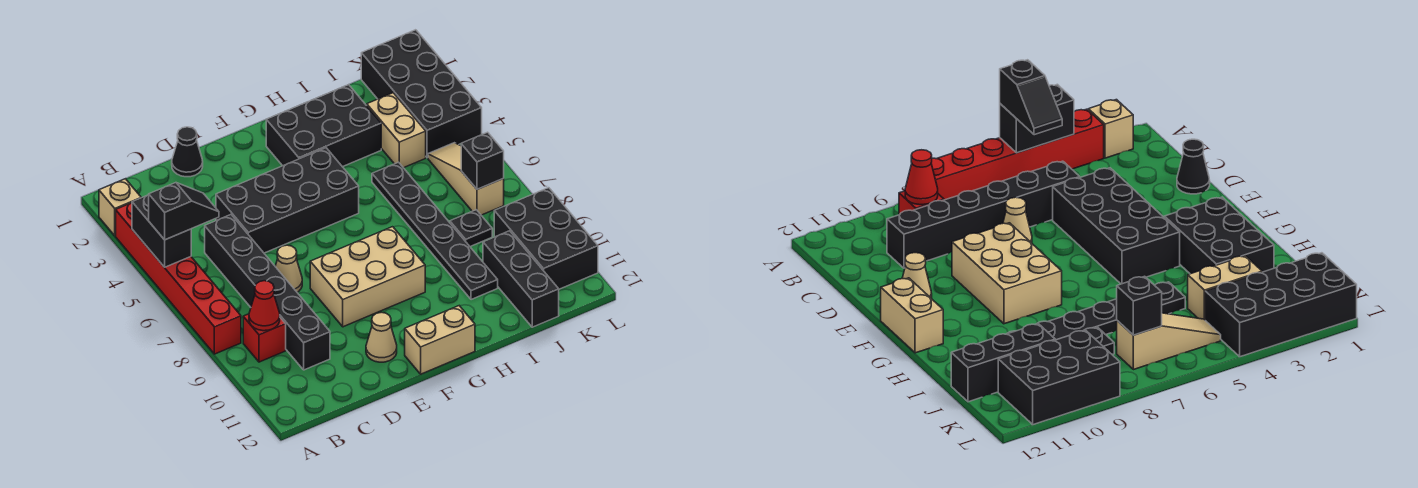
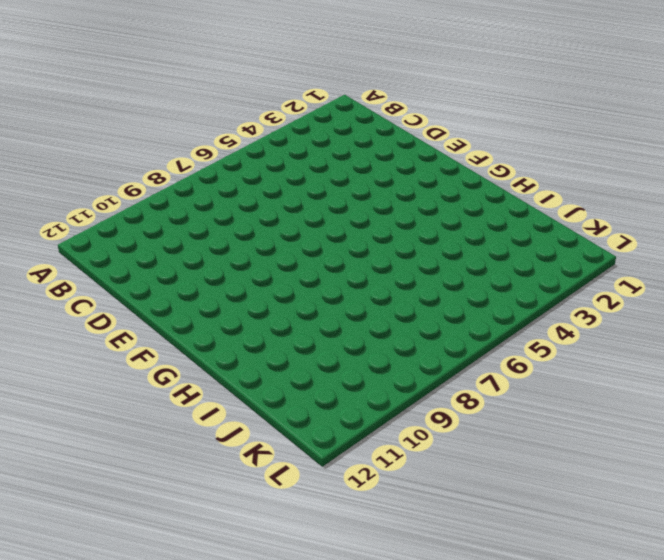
none -> tan brick A2 level 1
none -> red brick A3:A8 level 1
none -> red brick B9 level 1

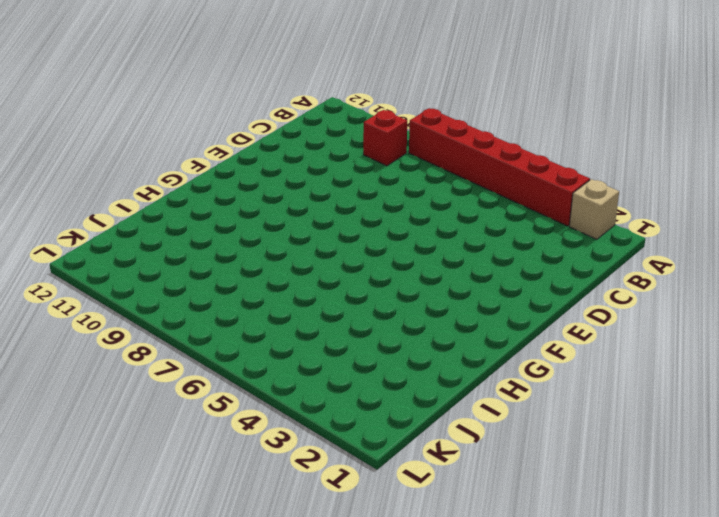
none -> black brick C5:C10 level 1
none -> black cone D1 level 1
none -> black brick D4:G5 level 1

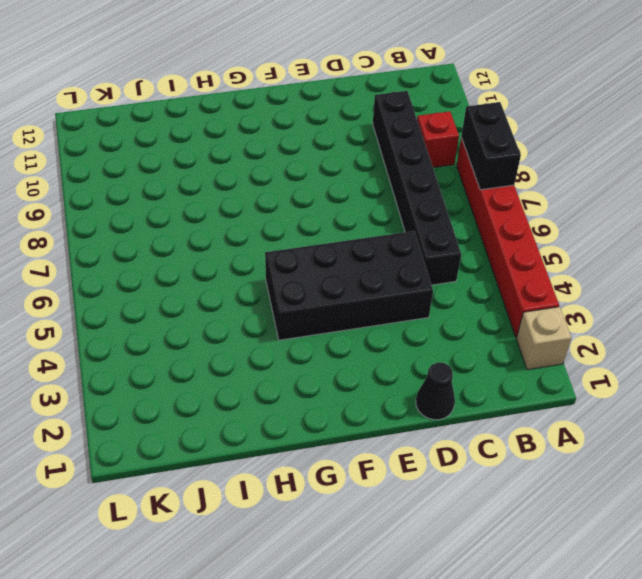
black brick A7:A8 level 2 -> black brick A4:A5 level 2
none -> tan cone D7 level 1
none -> tan brick E8:G9 level 1
none -> tan cone E11 level 1

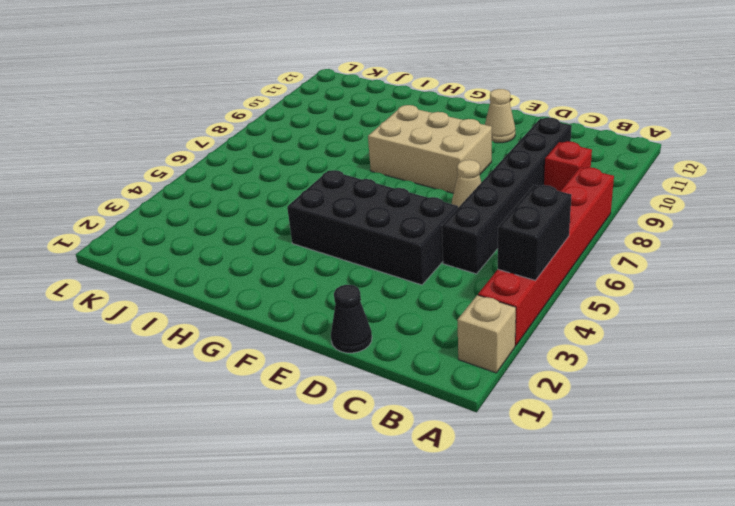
none -> tan brick F12:G12 level 1
none -> black brick G2:I3 level 1
none -> black plate I5:I10 level 1

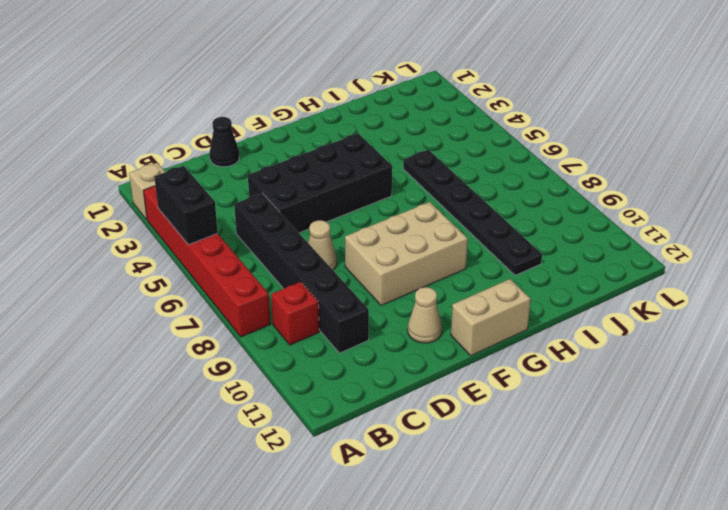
none -> black brick G2:I3 level 1
none -> tan brick J3:J4 level 1
none -> black plate J8 level 1

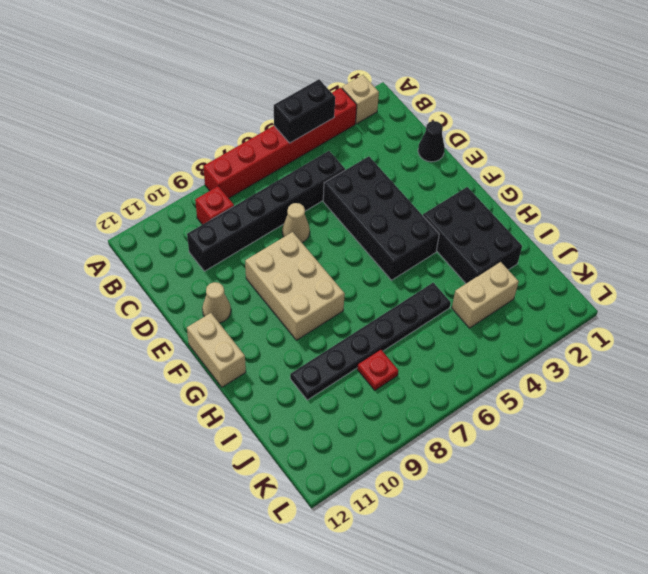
red plate J8 level 1 -> black plate J8 level 1
none -> black brick J10:J12 level 1
none -> black brick K1:L4 level 1
none -> tan slope K5:K7 level 1 top 7

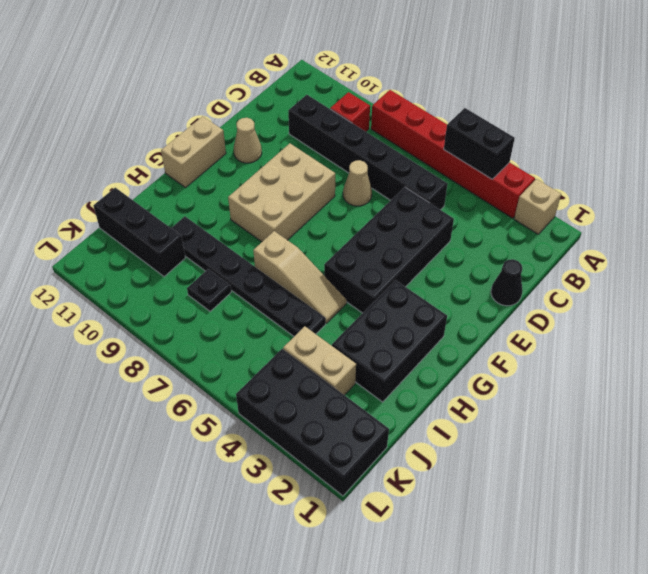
tan slope H5:H7 level 1 top 7 -> tan slope K5:K7 level 1 top 7
none -> black brick K9:L11 level 1
none -> red cone B9 level 2
none -> black brick K7 level 2

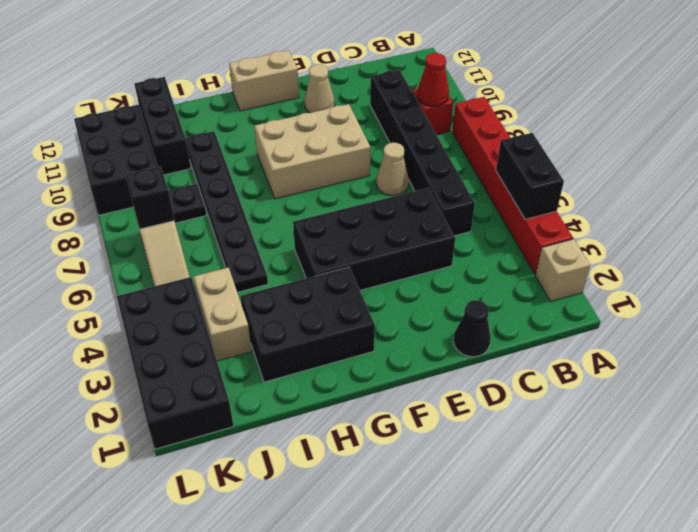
none -> black slope A5:B5 level 3 top A

